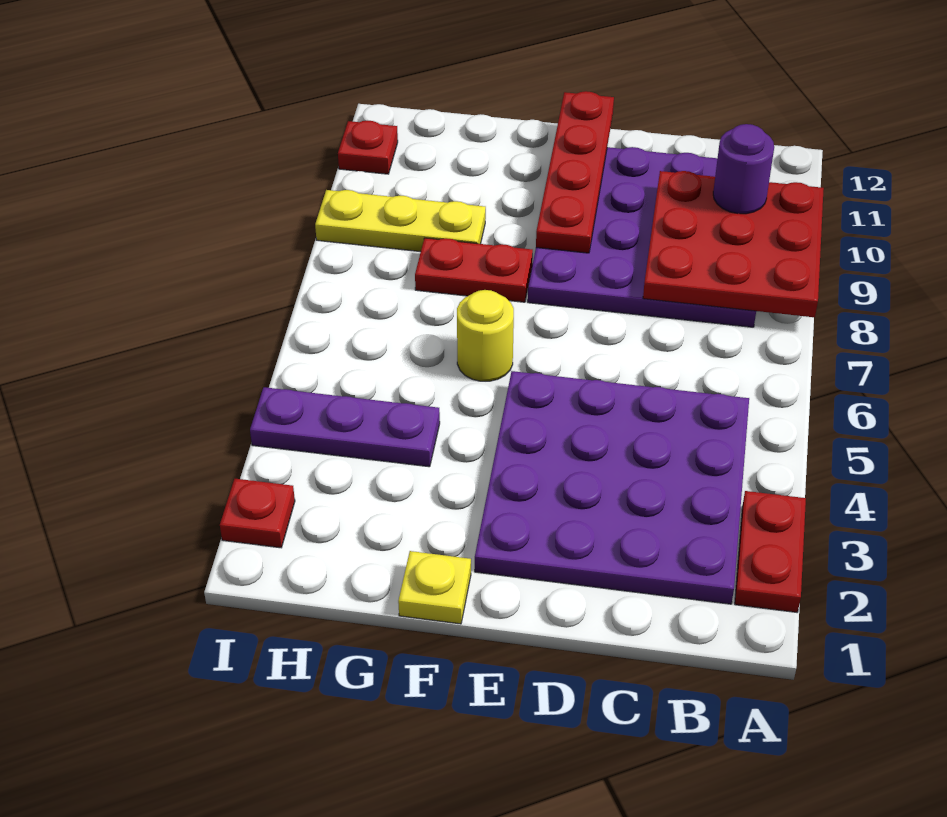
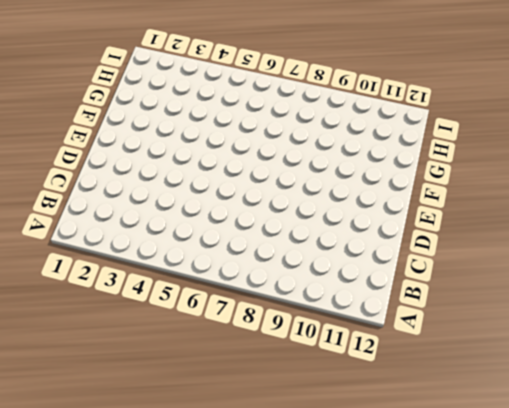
none -> red plate A2:A3 level 1
none -> purple plate B2:E5 level 1
none -> purple plate B8:E11 level 1

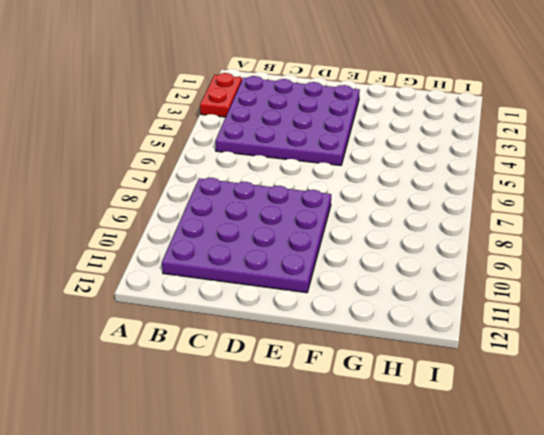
none -> yellow plate F1 level 1
none -> yellow round brick F6 level 1
none -> red plate F8:G8 level 1

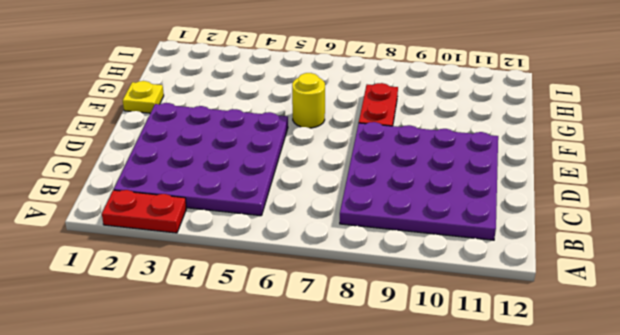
none -> purple plate G4:I4 level 1
none -> yellow plate G9:I9 level 1
none -> red plate I2 level 1

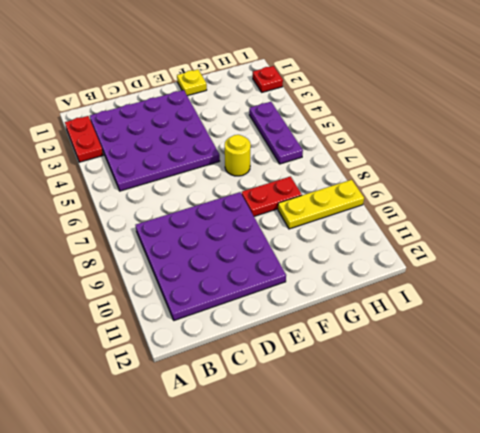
purple plate H4:H6 level 1 -> purple plate G4:I4 level 1
none -> red plate I11 level 1
none -> red plate A8:C10 level 2
none -> red plate E9:E12 level 2

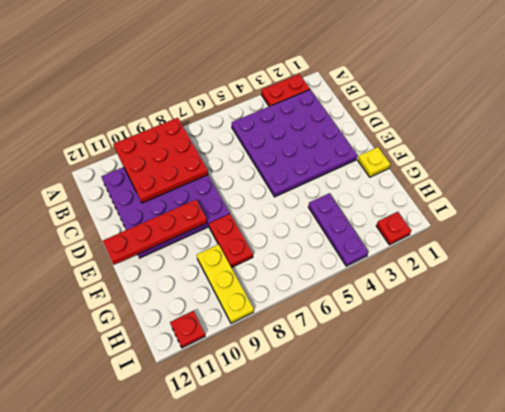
none -> yellow round brick F6 level 1
none -> purple round brick B10 level 3

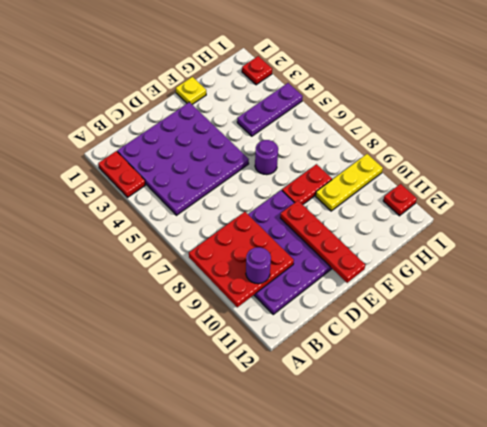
purple round brick F6 level 1 -> yellow round brick F6 level 1

